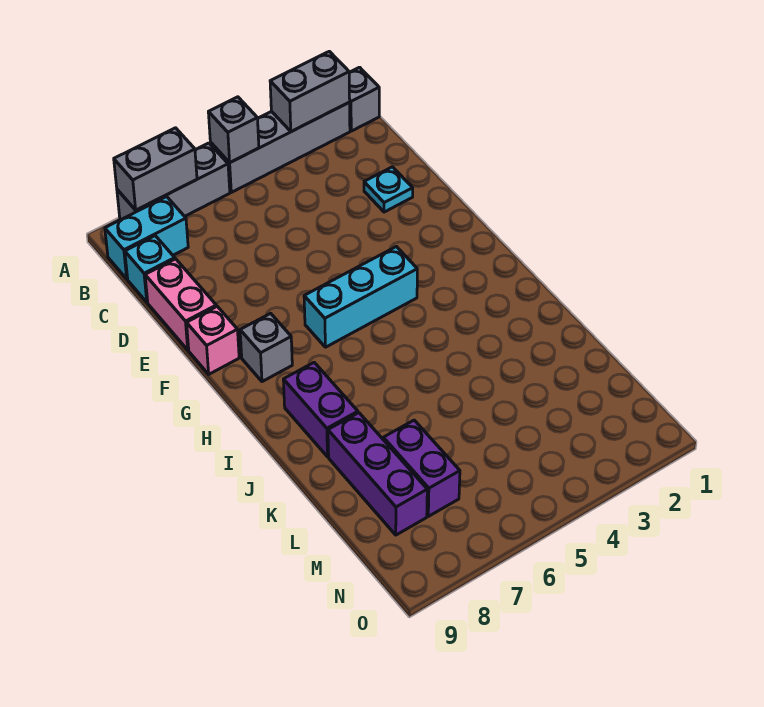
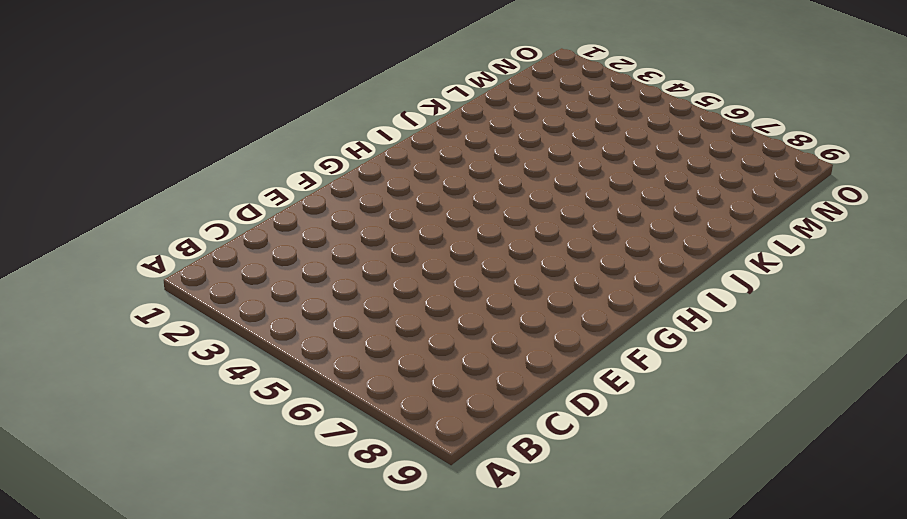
none -> grey brick A1 level 1
none -> grey brick A2:A5 level 1
none -> grey brick A6:A8 level 1

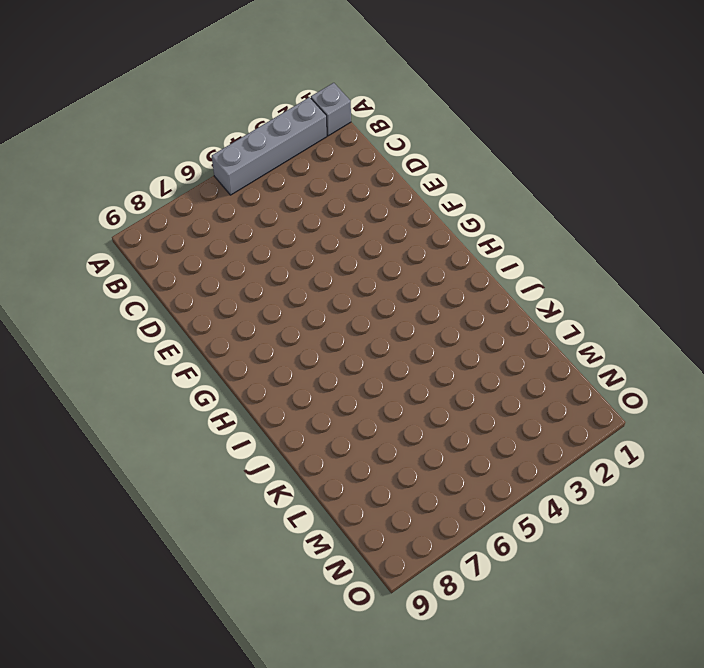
none -> grey brick A6:A8 level 1
none -> cyan brick B8:B9 level 1
none -> cyan brick C9 level 1

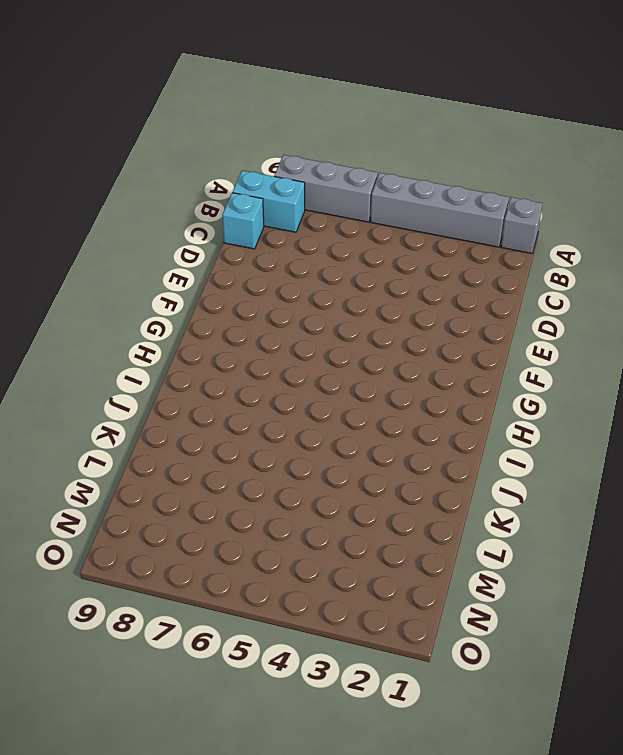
none -> cyan plate D2 level 1
none -> pink brick D9:E9 level 1
none -> pink brick F9 level 1

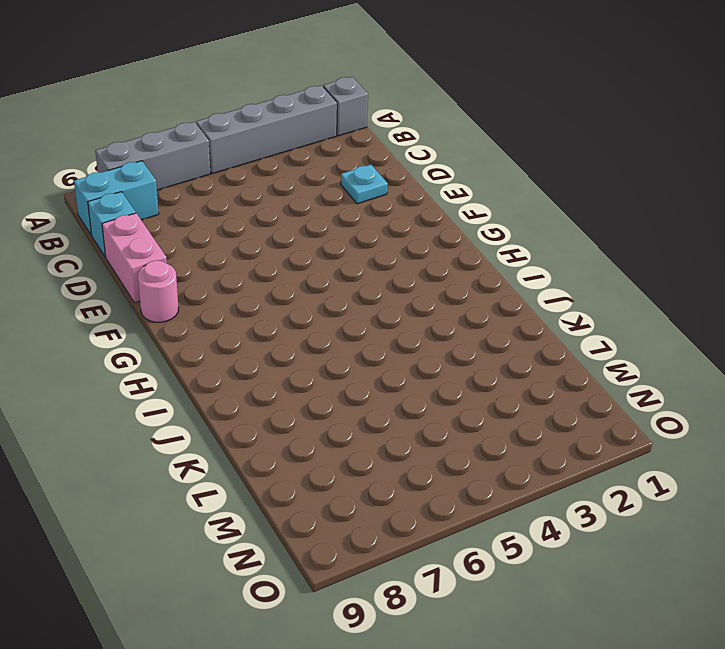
pink round brick F9 level 1 -> pink brick F9 level 1
none -> cyan brick G4:G6 level 1
none -> grey brick G8 level 1
none -> purple brick I8:J8 level 1

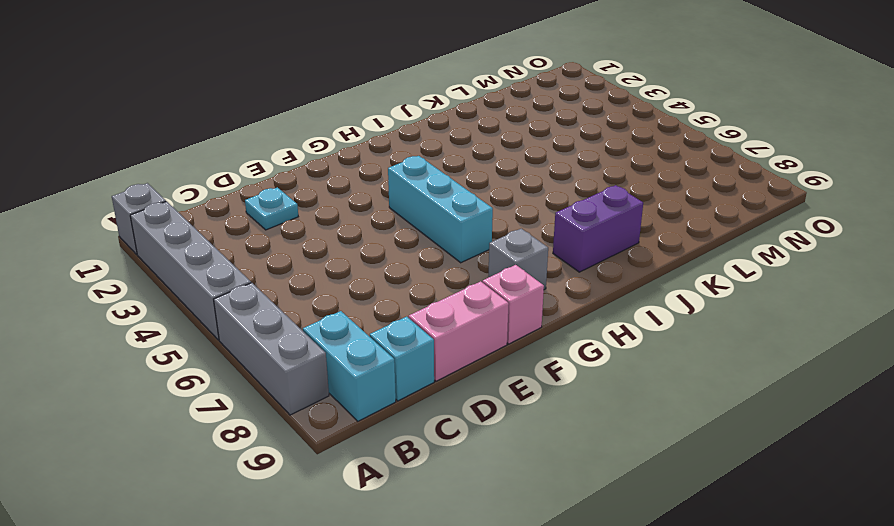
none -> purple brick K8:M8 level 1
none -> purple brick L7:M7 level 1
none -> grey brick A2:A3 level 2

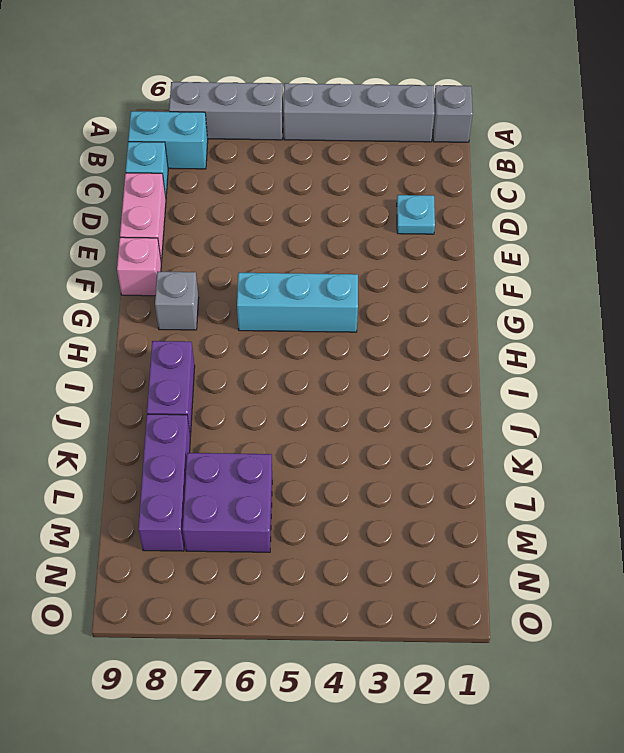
purple brick L6:M7 level 1 -> purple brick L7:M7 level 1
none -> grey brick A2:A3 level 2
none -> grey brick A5 level 2
none -> grey brick A7:A8 level 2

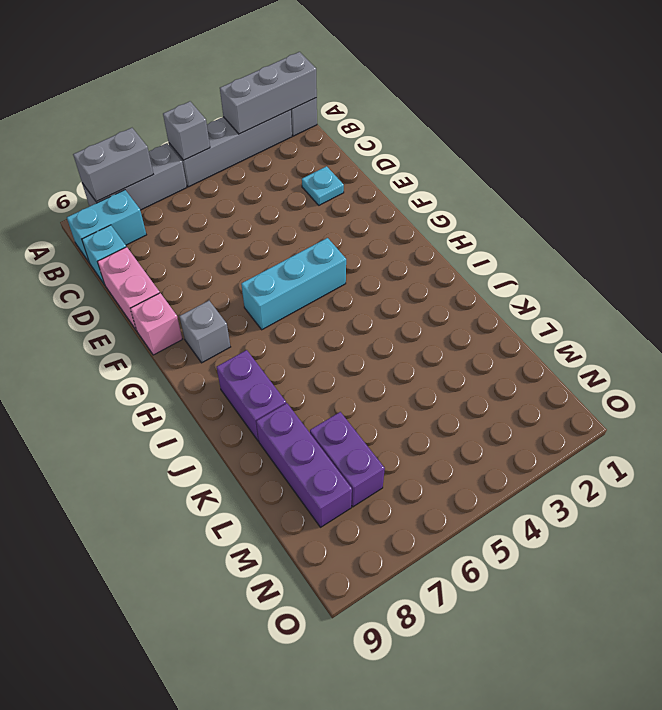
grey brick A1:A3 level 2 -> grey brick A2:A3 level 2

